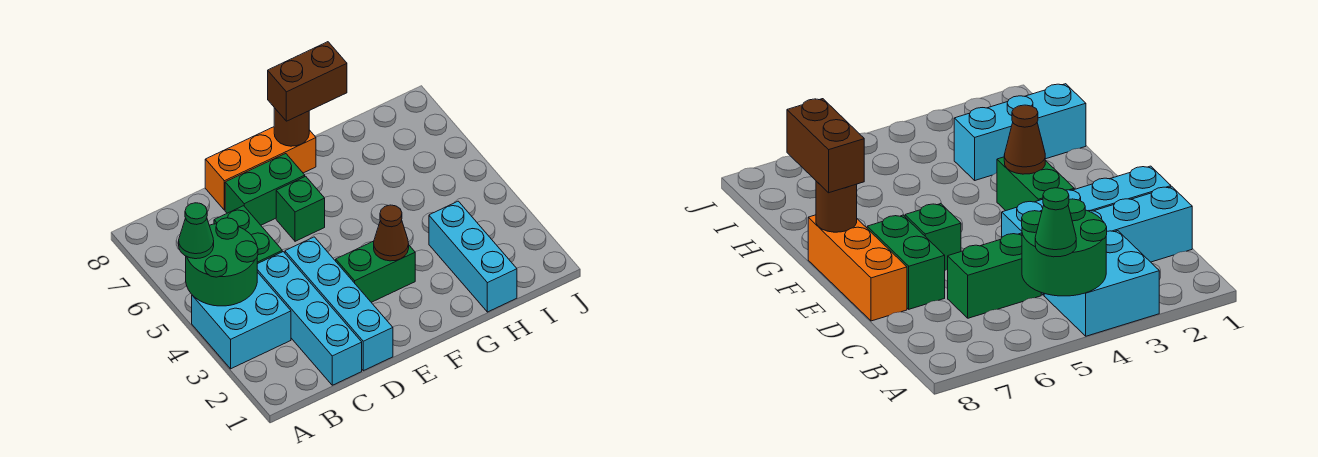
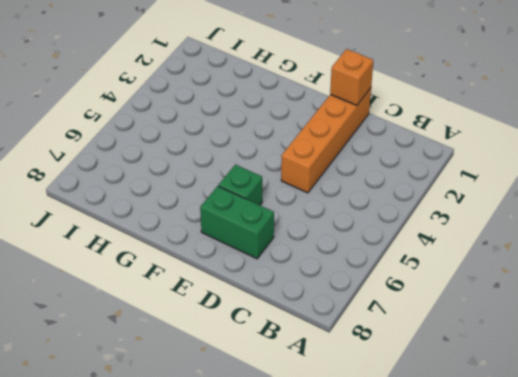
orange brick D1:D4 level 1 -> cyan brick D1:D4 level 1
orange brick D1 level 2 -> none
none -> cyan brick A3:B4 level 1
none -> cyan brick C1:C4 level 1
none -> green brick C5:C6 level 1

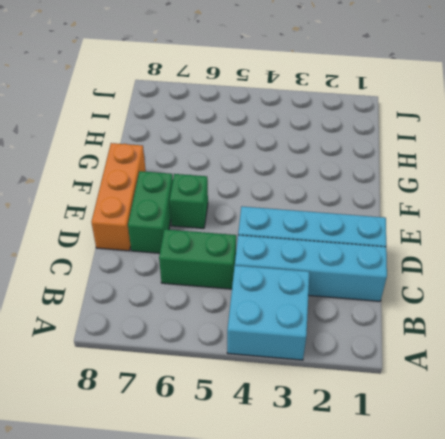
none -> green brick E3:F3 level 1
none -> cyan brick H1:H3 level 1
none -> green round brick A4:B5 level 2

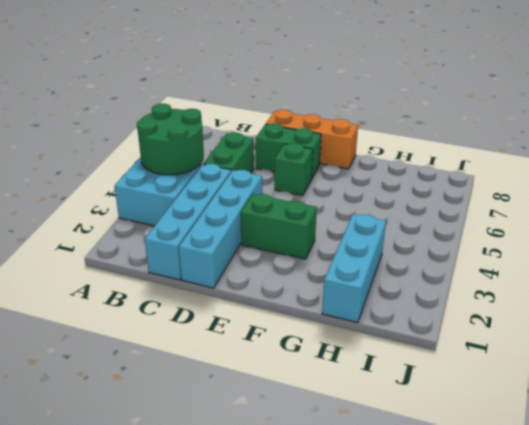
none -> brown cone F3 level 2
none -> brown round brick F8 level 2
none -> green cone A5 level 3

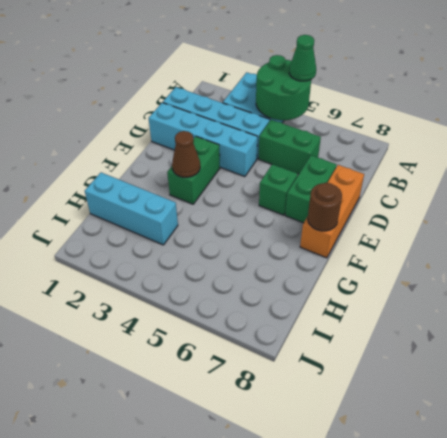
none -> brown brick F8:G8 level 3

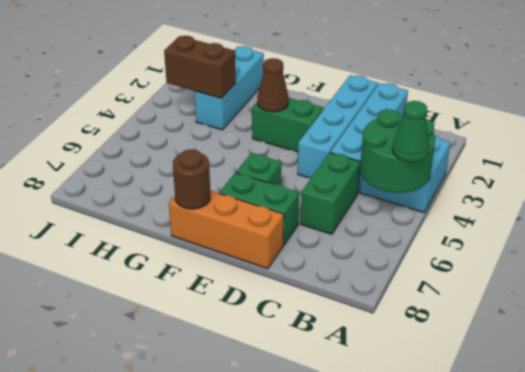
brown brick H3:I3 level 2 -> brown brick F8:G8 level 3

